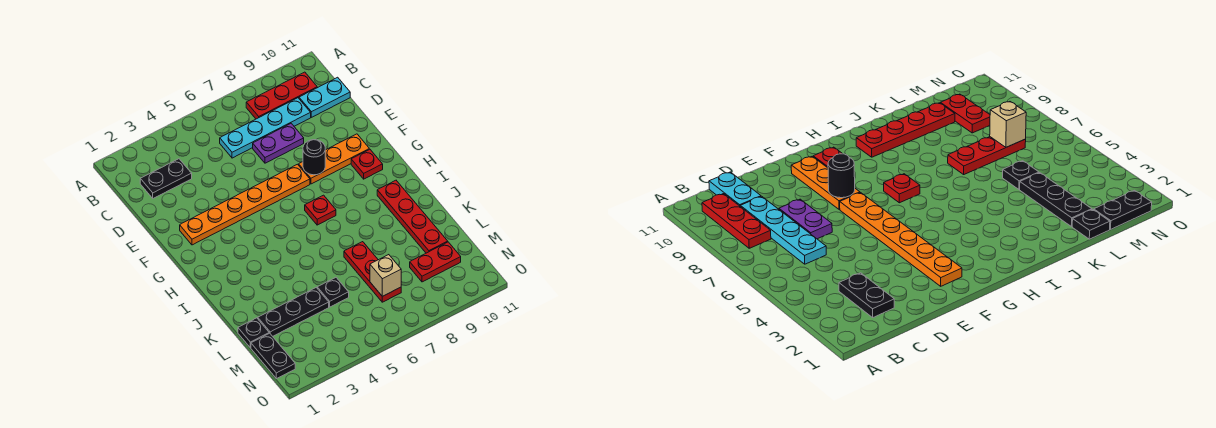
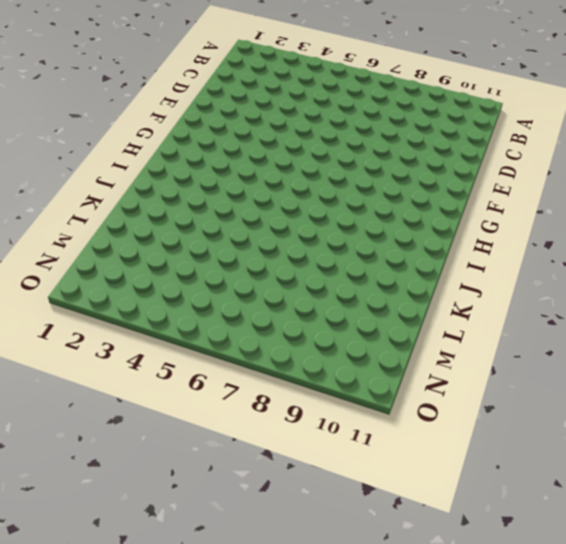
none -> red plate B8:B10 level 1
none -> black plate C2:C3 level 1
none -> cyan plate C6:C9 level 1

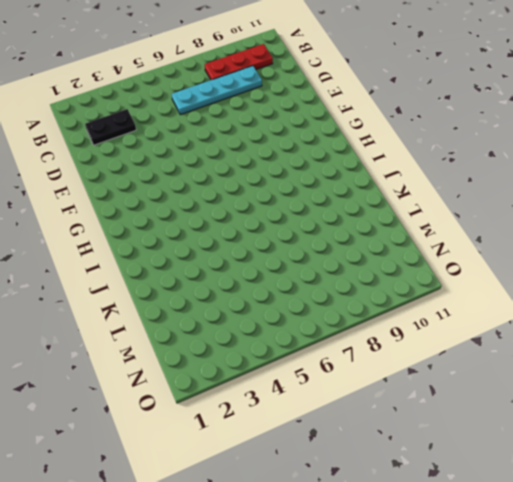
none -> cyan plate C10:C11 level 1
none -> purple plate D7:D8 level 1
none -> orange plate F2:F7 level 1

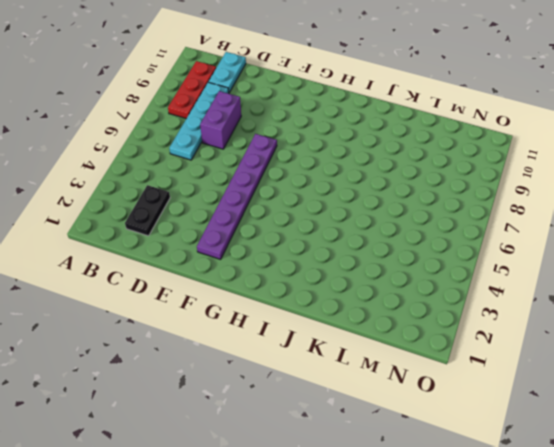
purple brick D7:D8 level 1 -> purple plate D7:D8 level 1
purple plate F2:F7 level 1 -> orange plate F2:F7 level 1
none -> orange plate F8:F10 level 1
none -> red plate G10 level 1
none -> red plate H7 level 1

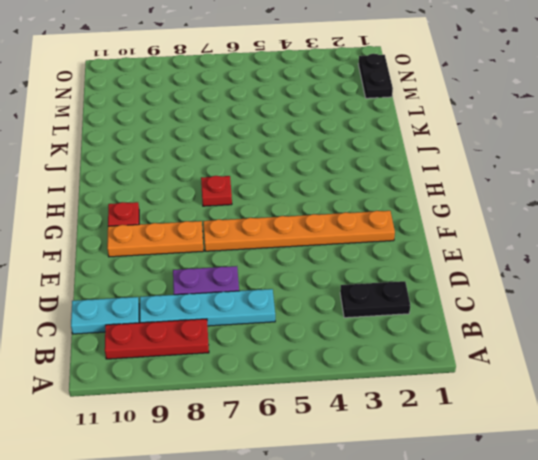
none -> red plate I10:L10 level 1
none -> red plate K7:M7 level 1
none -> black plate L1 level 1

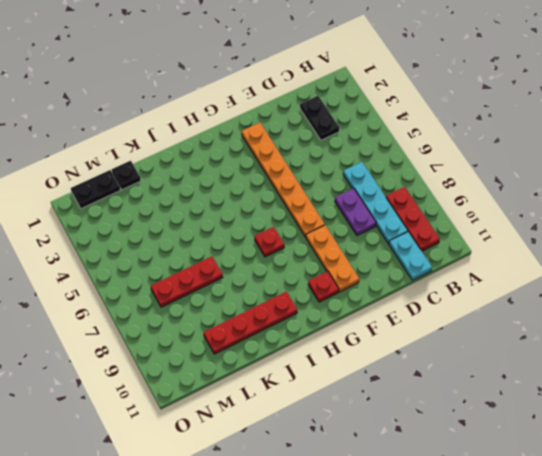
none -> black plate L2:L4 level 1
none -> black plate L5 level 1
none -> red plate M9:M10 level 1

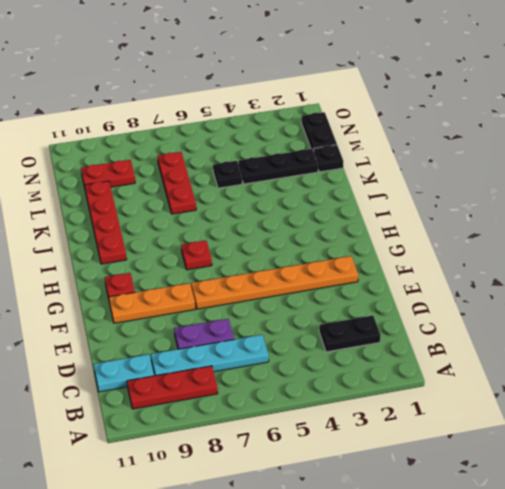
none -> black round brick F8 level 2
none -> tan brick M7 level 2

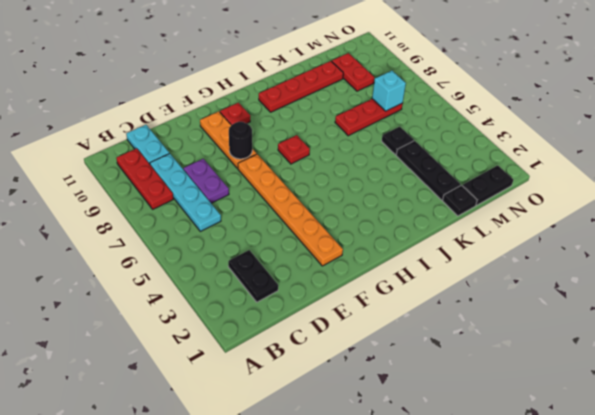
cyan brick M7 level 2 -> tan brick M7 level 2

